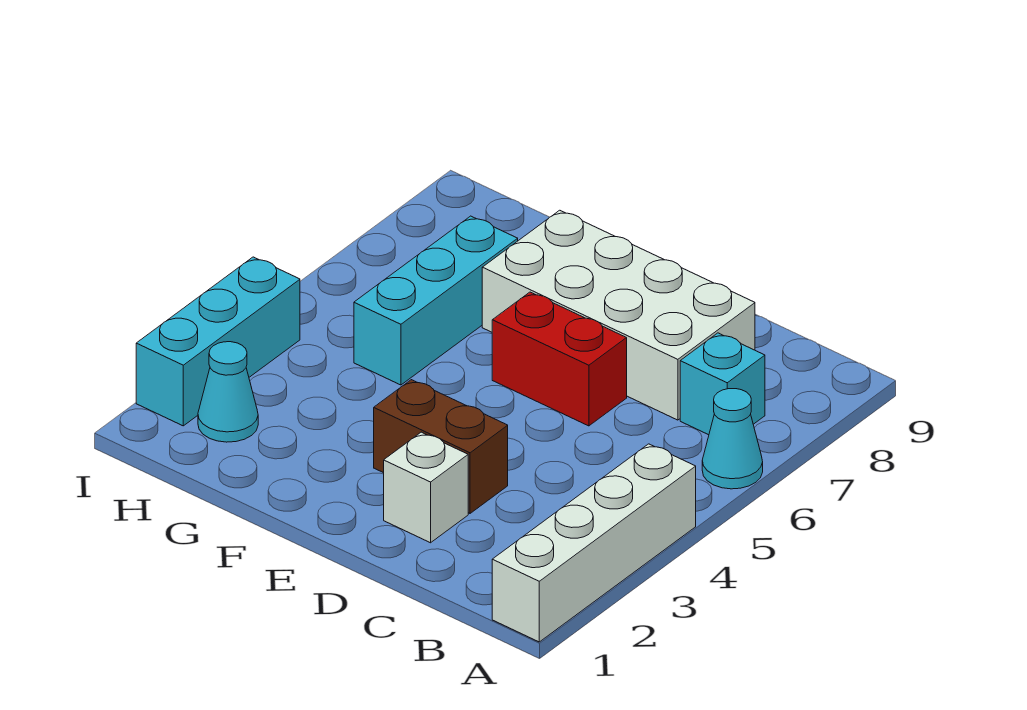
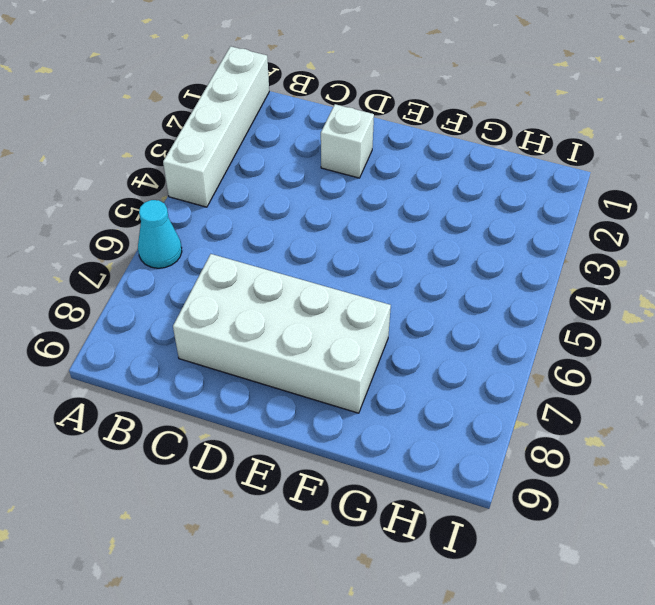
none -> cyan brick B7 level 1
none -> brown brick D3:E3 level 1

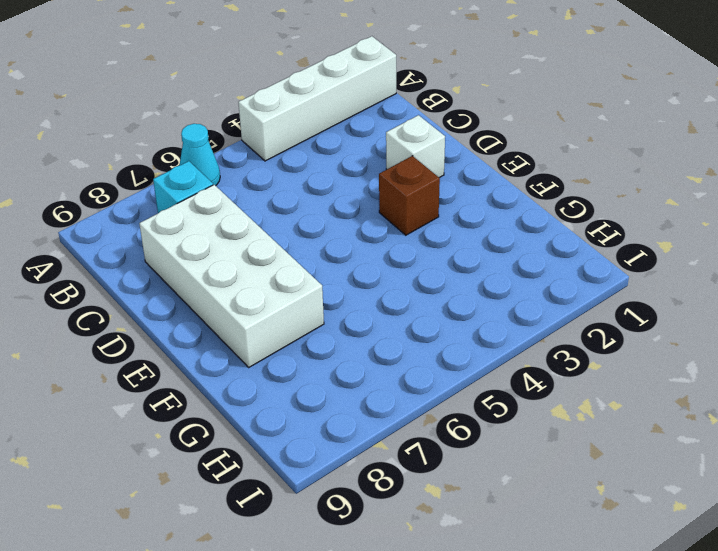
brown brick E3 level 1 -> brown brick D3:E3 level 1
none -> red brick D6:E6 level 1
none -> cyan brick G5:G7 level 1

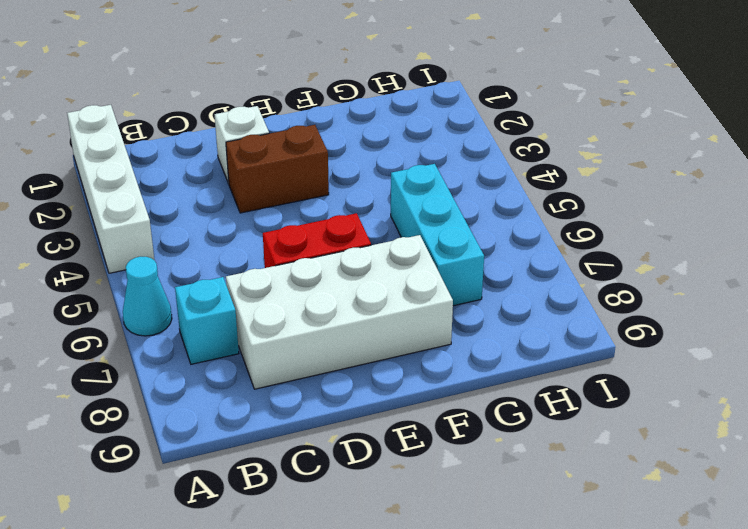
none -> cyan cone H2 level 1
none -> cyan brick I2:I4 level 1

